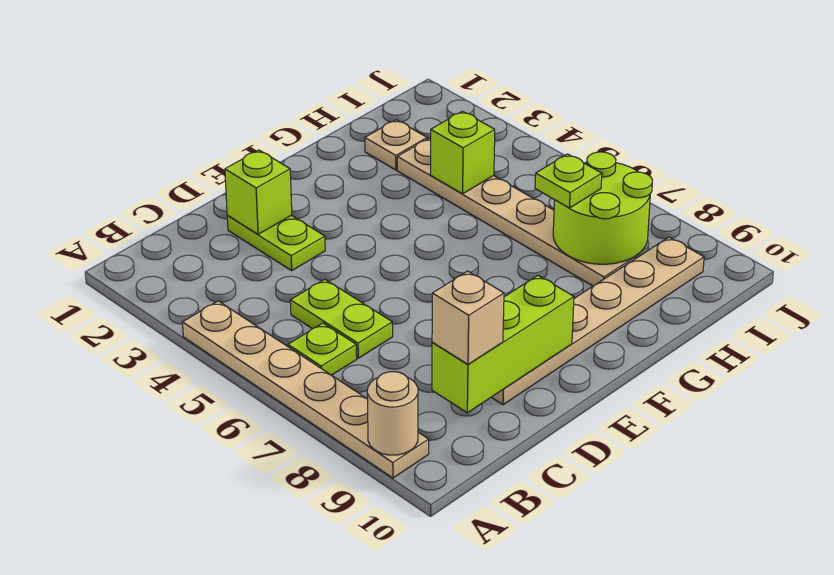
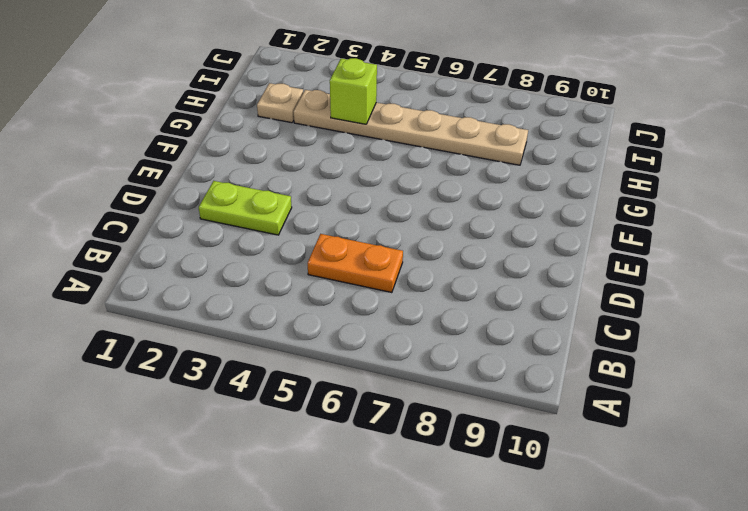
orange plate C5:C6 level 1 -> lime plate C5:C6 level 1
none -> tan plate A4:A9 level 1
none -> lime plate B6 level 1
none -> tan plate D9:I9 level 1

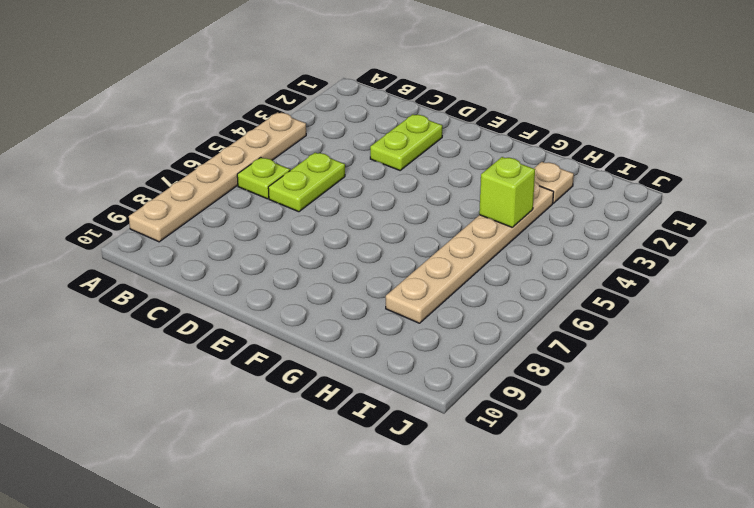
none -> tan plate D9:I9 level 1
none -> tan round brick A9 level 2
none -> lime brick C9:E9 level 2

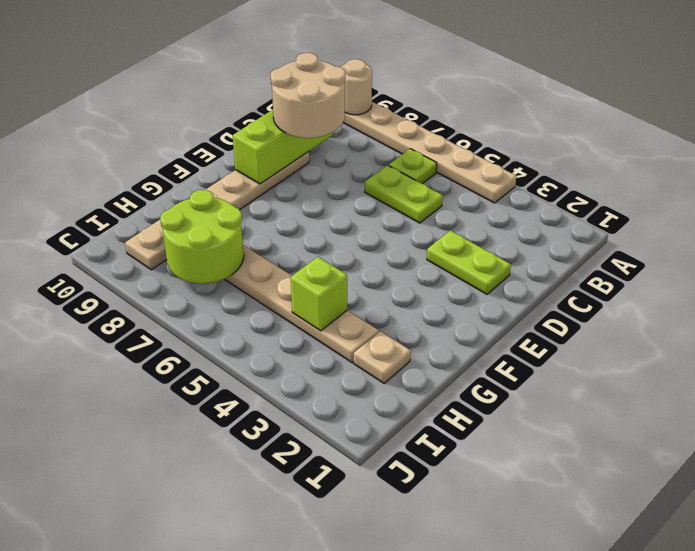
tan round brick C8:D9 level 3 -> tan brick C9 level 3
none -> lime brick D2 level 2
none -> lime plate H7 level 3

